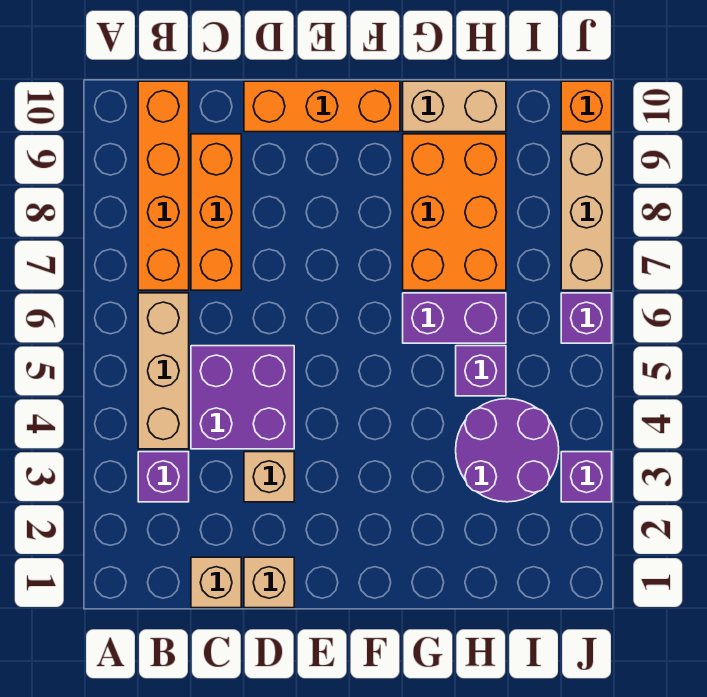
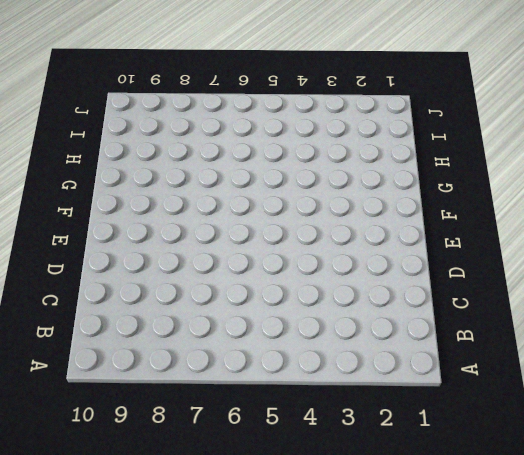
none -> purple brick B3 level 1
none -> tan brick B4:B6 level 1
none -> orange brick B7:B10 level 1

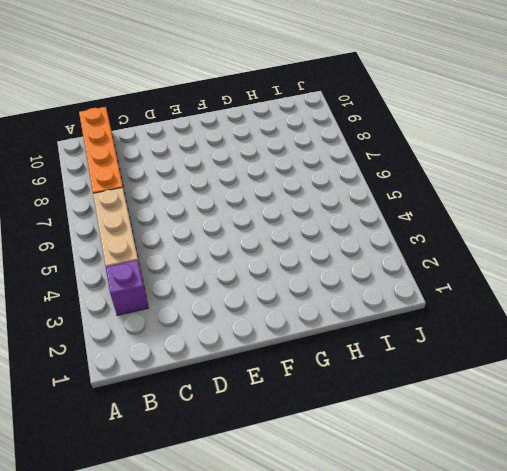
none -> tan brick C1 level 1
none -> purple brick C4:D5 level 1
none -> orange brick C7:C9 level 1

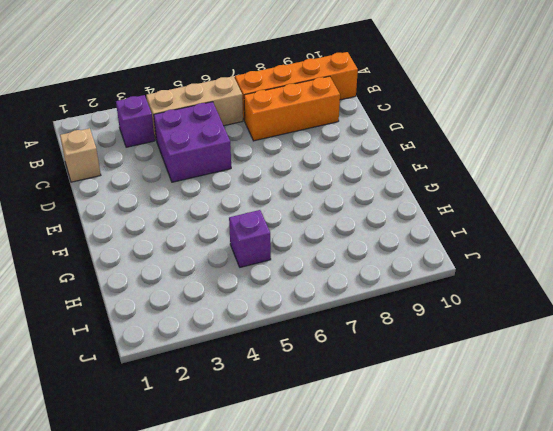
none -> tan brick D1 level 1
none -> tan brick D3 level 1
none -> orange brick D10:F10 level 1

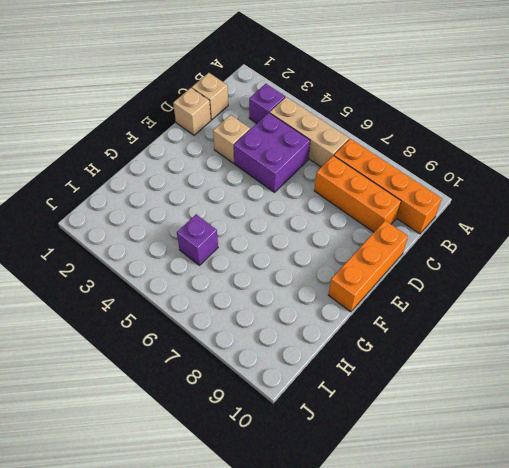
none -> purple brick G6:H6 level 1
none -> orange brick G7:H9 level 1
none -> tan brick G10:H10 level 1

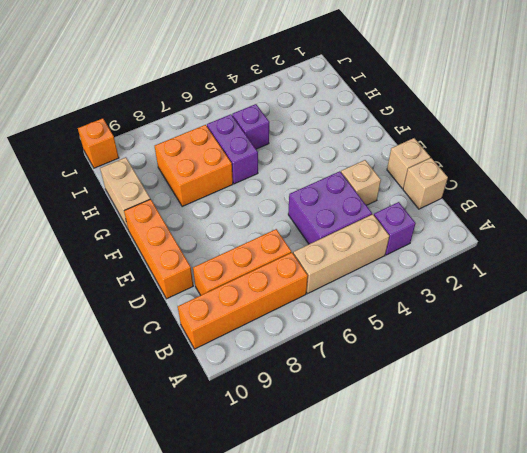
orange brick G7:H8 level 1 -> orange brick G7:H9 level 1
none -> purple round brick H3:I4 level 1
none -> purple brick J3 level 1
none -> purple brick J6 level 1

